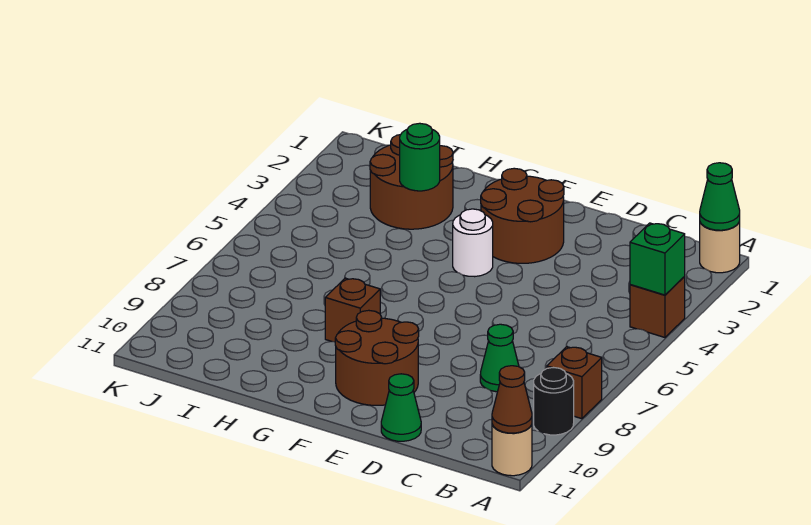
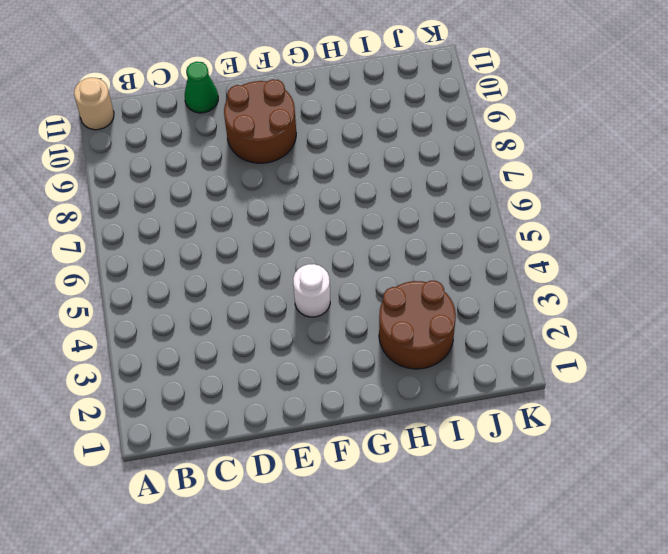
none -> tan round brick A1 level 1
none -> brown brick A4 level 1
none -> brown brick A8 level 1

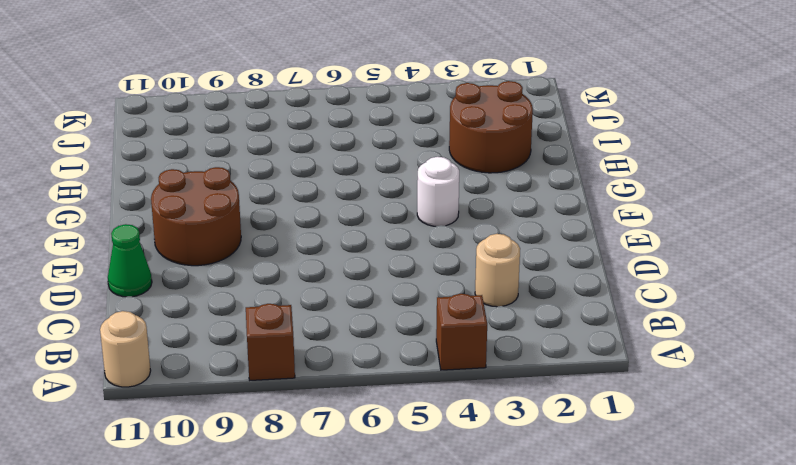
tan round brick C3 level 1 -> tan round brick A1 level 1
none -> black round brick A9 level 1
none -> green cone C8 level 1
none -> brown round brick E2:F3 level 1

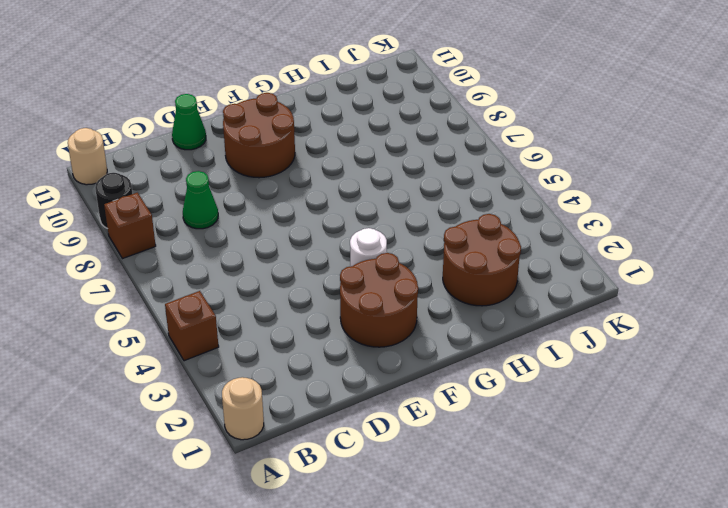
none -> brown brick G8 level 1
none -> green cone A1 level 2
none -> green brick A4 level 2

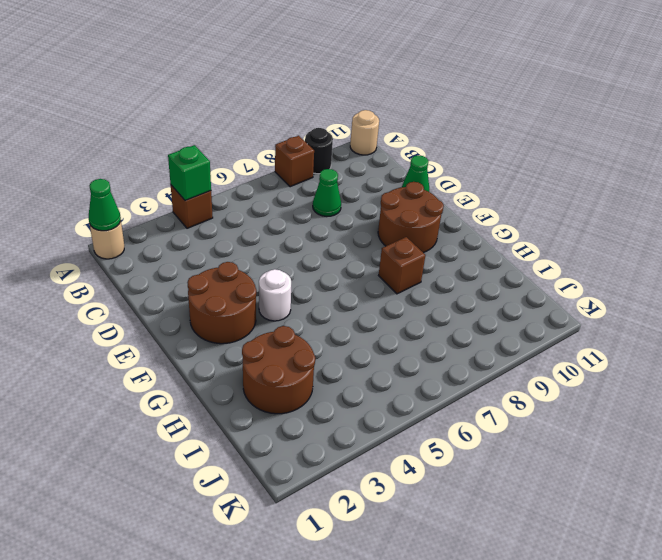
none -> brown cone A11 level 2
none -> green round brick H3 level 2

